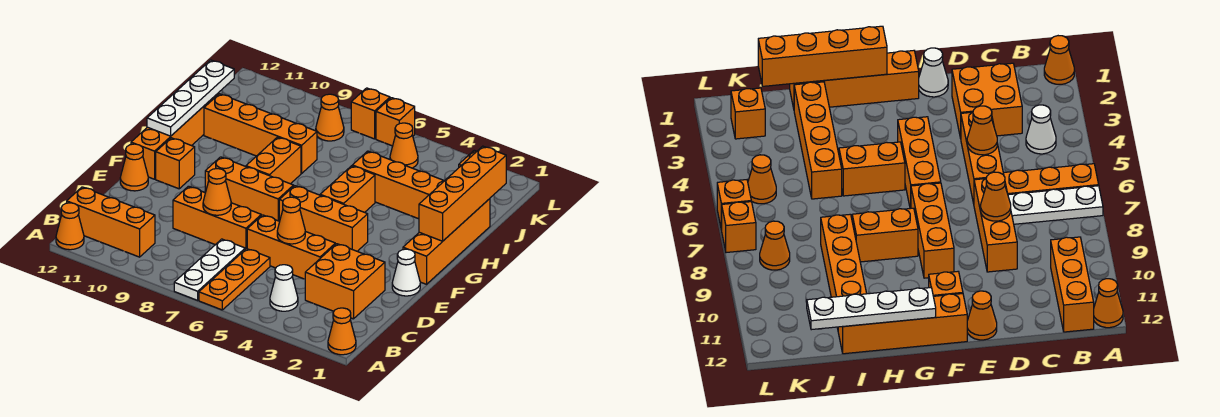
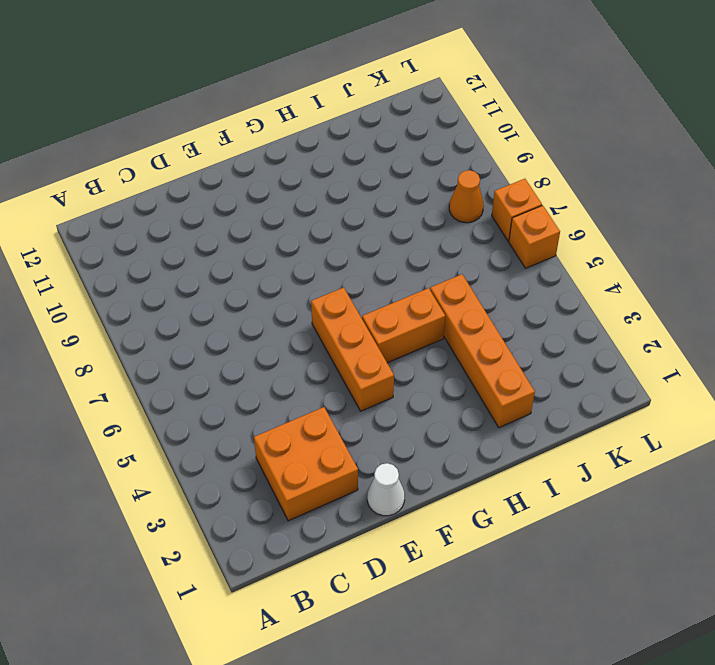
none -> orange cone A1 level 1
none -> orange plate A6:C6 level 1
none -> white plate A7:C7 level 1

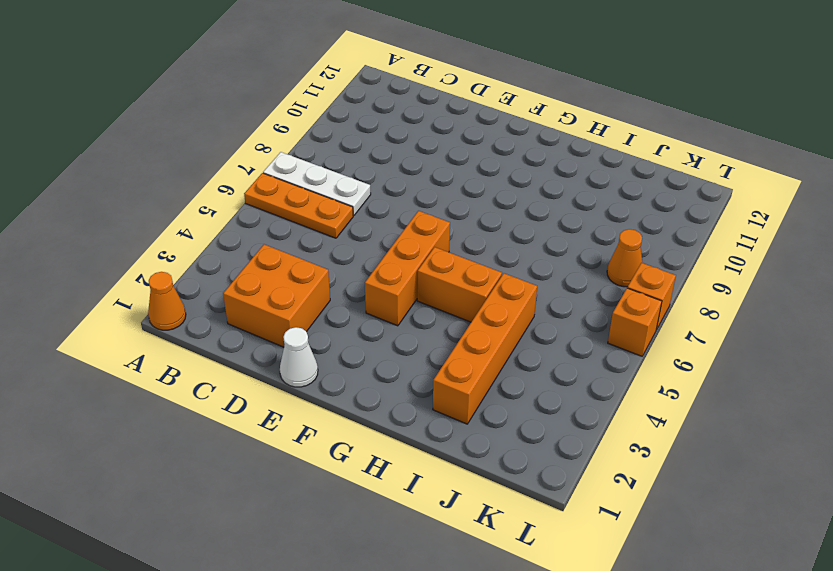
none -> orange cone A12 level 1
none -> white cone B4 level 1
none -> orange brick B10:B12 level 1

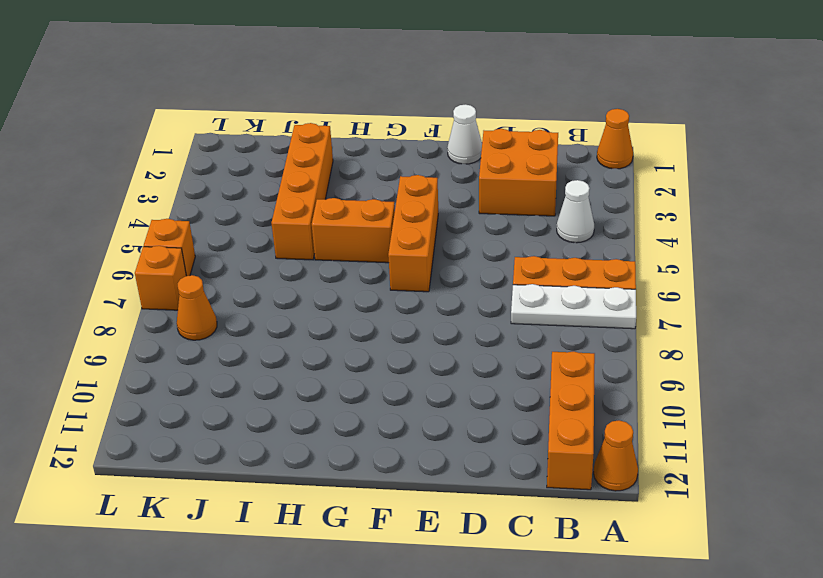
none -> orange brick D4:D6 level 1
none -> orange brick D7:D9 level 1
none -> orange cone E12 level 1

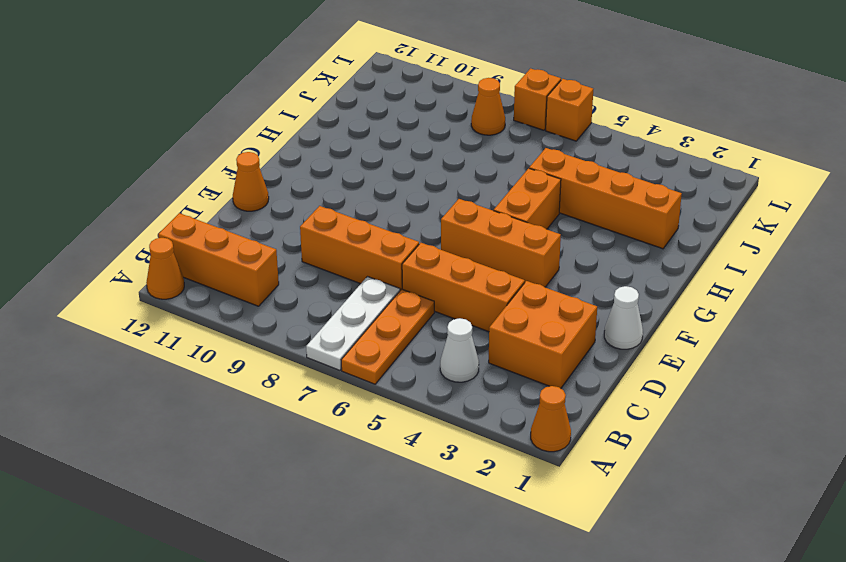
none -> orange brick F1:I1 level 1
none -> orange brick F7:F9 level 1
none -> orange brick F11 level 1

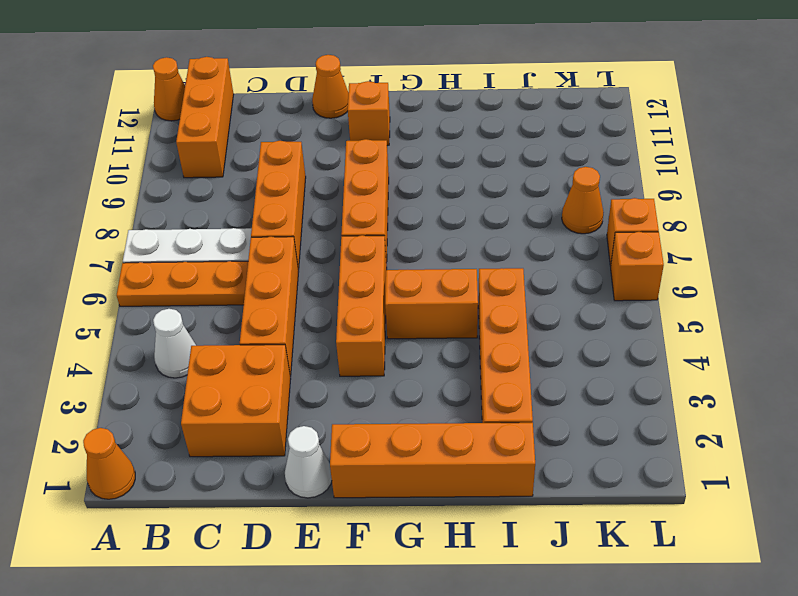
none -> orange brick F12:I12 level 1
none -> orange brick G8:H8 level 1
none -> orange brick I8:I11 level 1

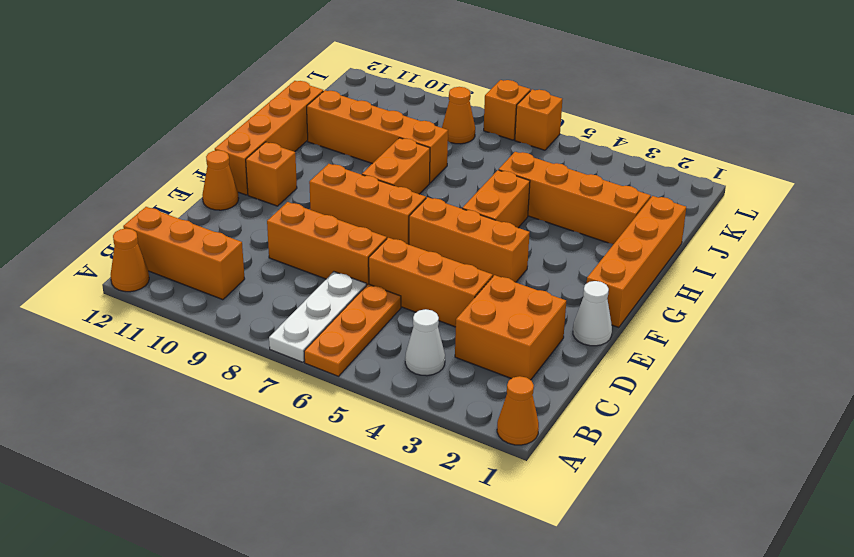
none -> orange brick K2 level 1
none -> orange cone K5 level 1
none -> orange cone D5 level 2

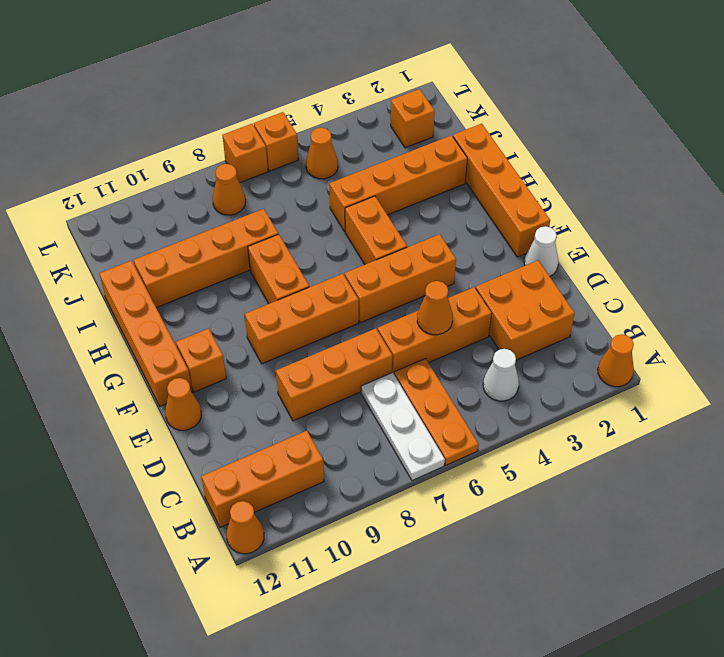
none -> orange cone D8 level 2
none -> orange brick G1:J1 level 2
none -> white plate G12:J12 level 2

